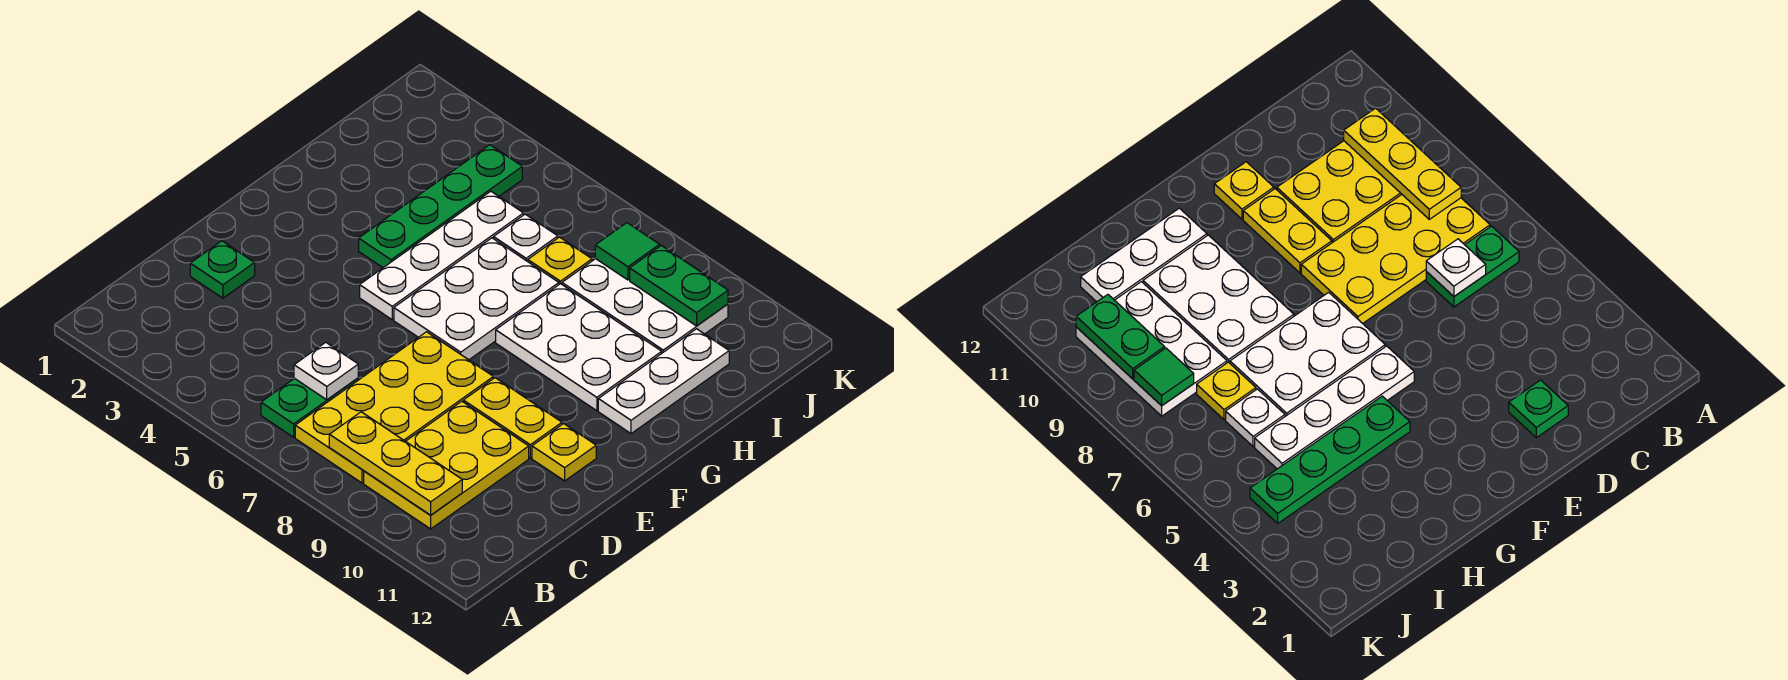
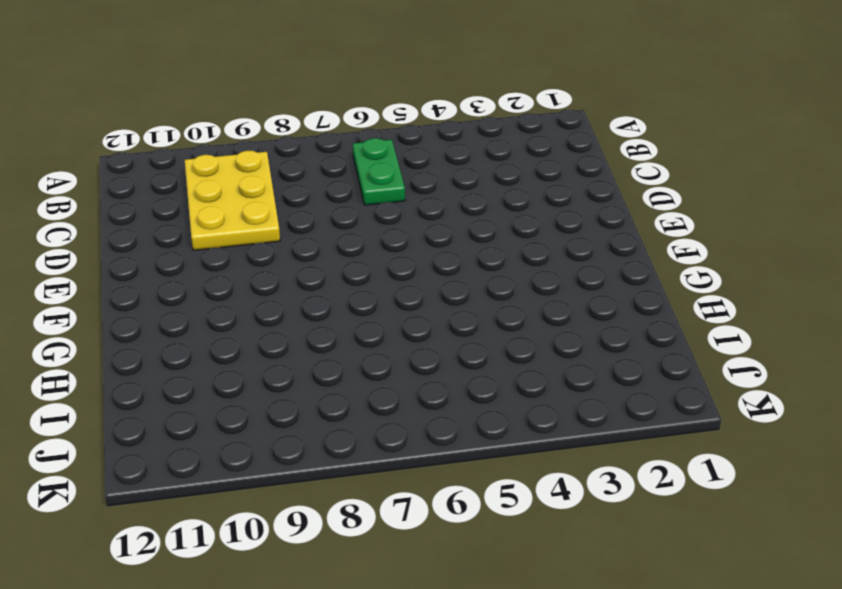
none -> yellow plate B7:E8 level 1
none -> green plate D2 level 1
none -> yellow plate E9:E10 level 1

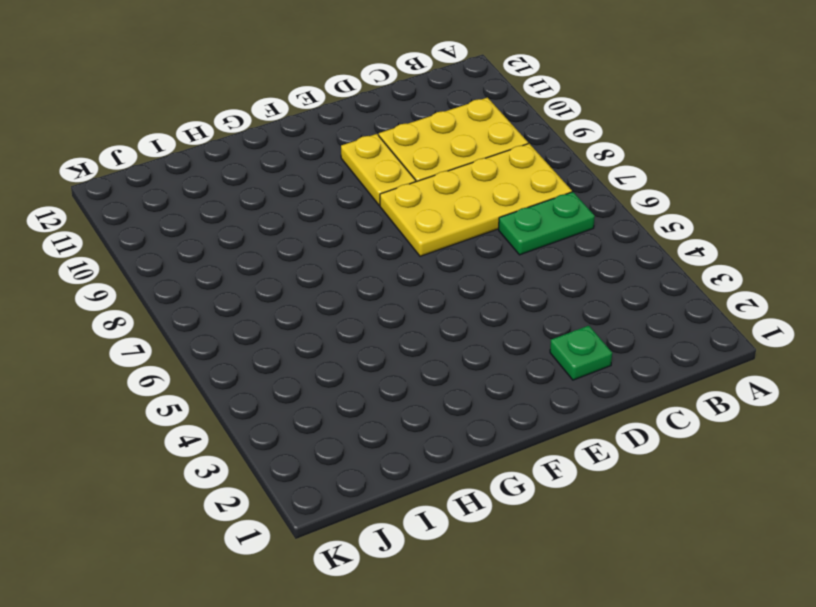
none -> yellow plate E11 level 1
none -> white plate F5:I5 level 1
none -> white plate F6:H7 level 1

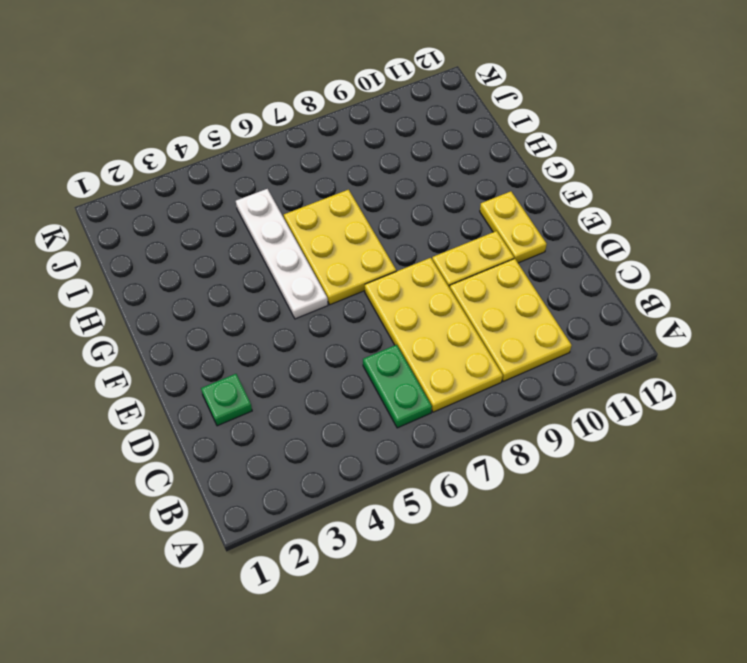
yellow plate E11:F11 level 1 -> yellow plate E11 level 1
yellow plate F6:H7 level 1 -> white plate F6:H7 level 1
none -> green plate G4:J4 level 1
none -> white plate G8:H10 level 1
none -> white plate G11:I11 level 1

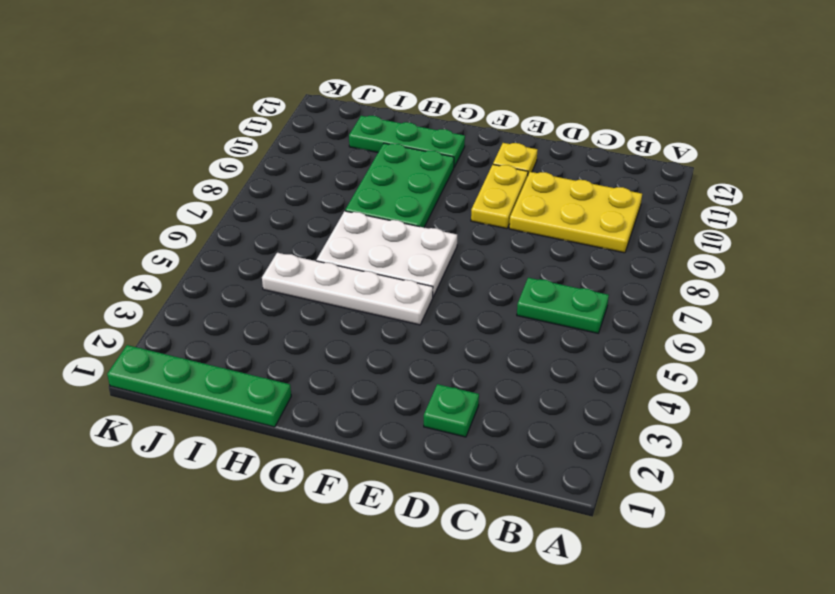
green plate G8:H10 level 1 -> white plate G8:H10 level 1
green plate G11:I11 level 1 -> white plate G11:I11 level 1
green plate H1:K1 level 1 -> green plate G4:J4 level 1
none -> yellow plate B7:E8 level 1
none -> white plate I6 level 1
none -> yellow plate I7 level 1

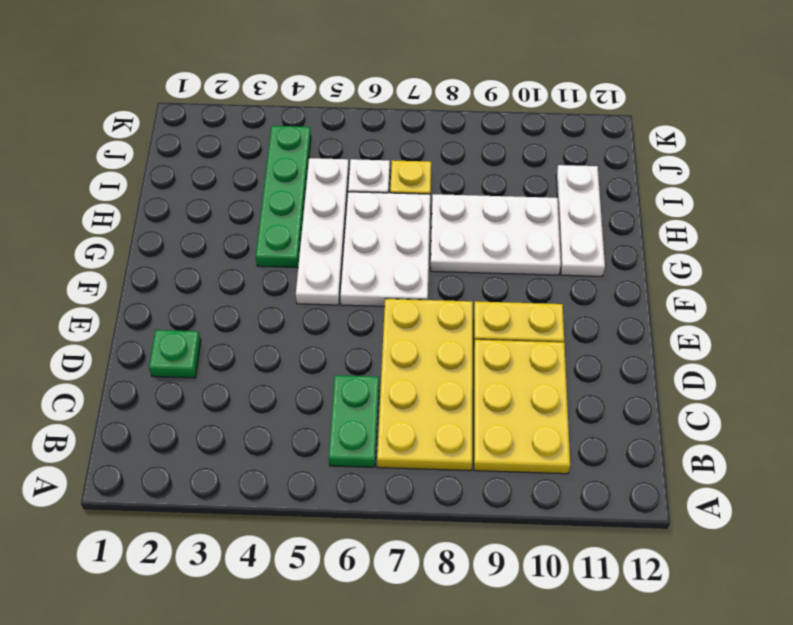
none -> yellow plate E11 level 1
none -> white plate I8:J10 level 1
none -> yellow plate B8:B10 level 2

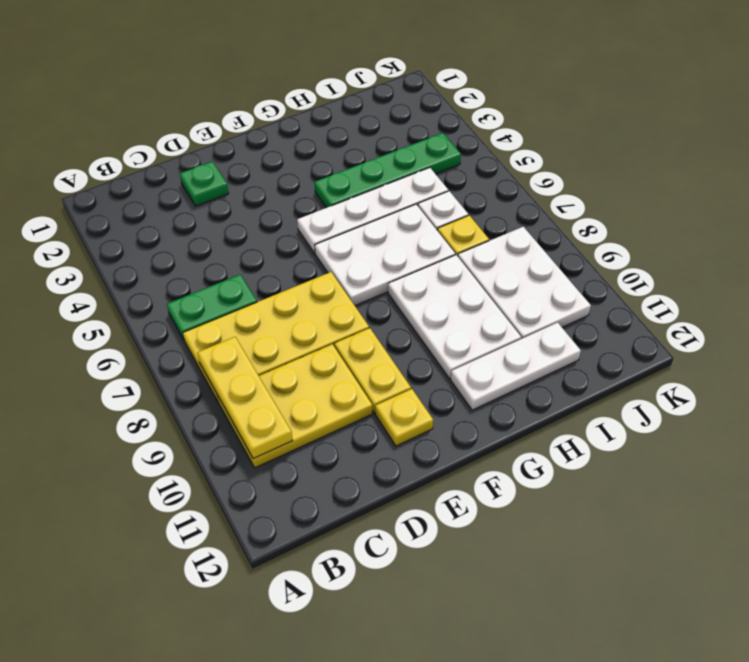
none -> white plate C6 level 2
none -> green tile J8 level 2
none -> green plate J9:J10 level 2

